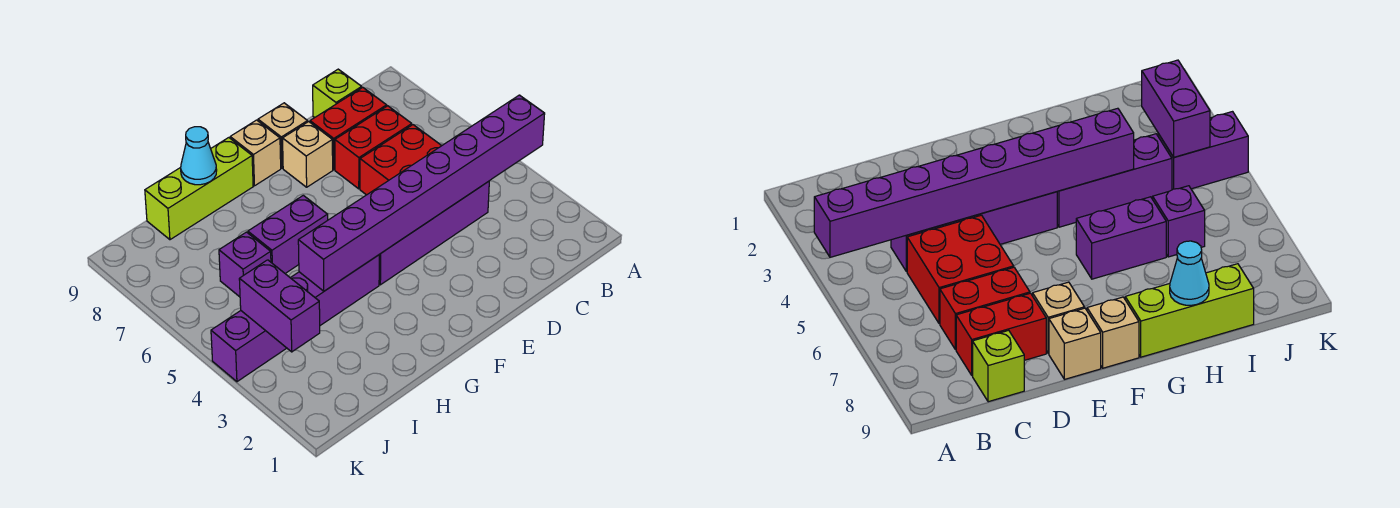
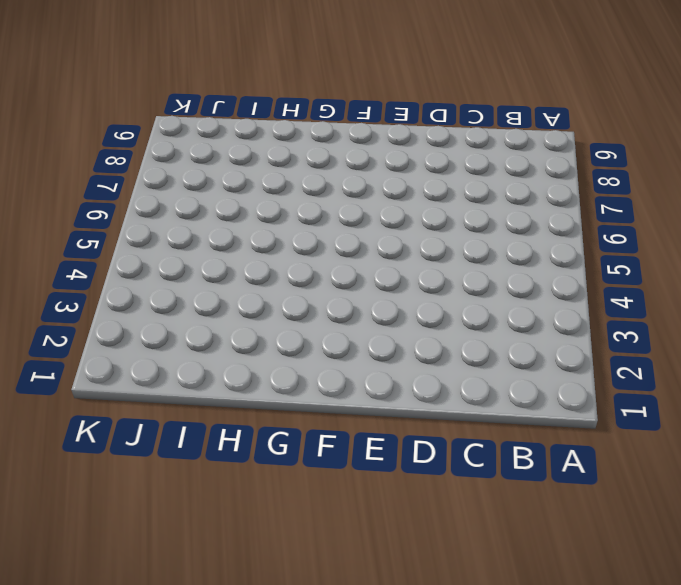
none -> purple brick C4:F4 level 1
none -> red brick C5:D6 level 1
none -> red brick C7:D7 level 1

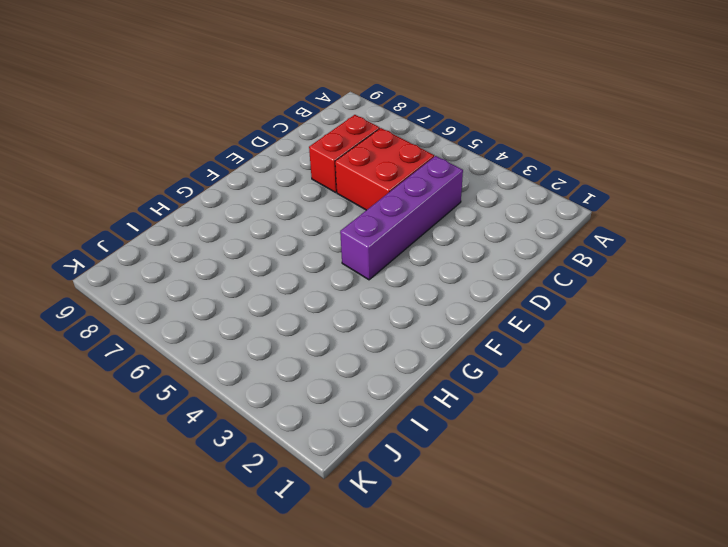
none -> red brick C8:D8 level 1
none -> lime brick C9 level 1
none -> tan brick E8 level 1

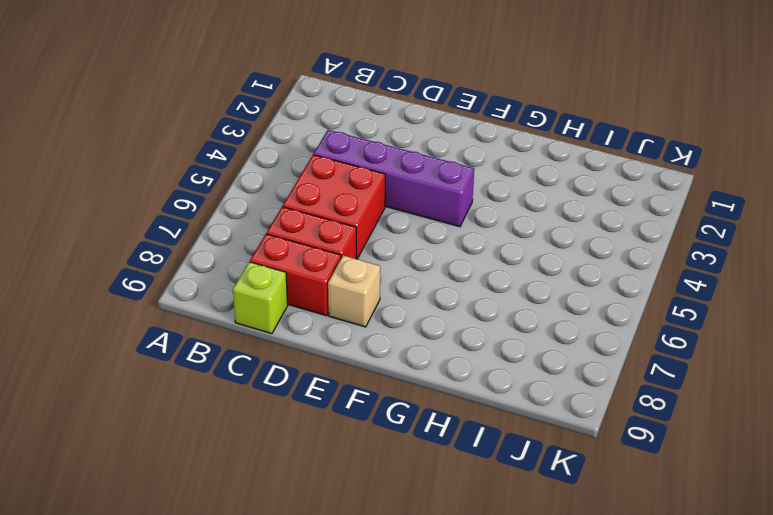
none -> tan brick E9 level 1
none -> tan brick F9 level 1
none -> purple brick G4:I4 level 1

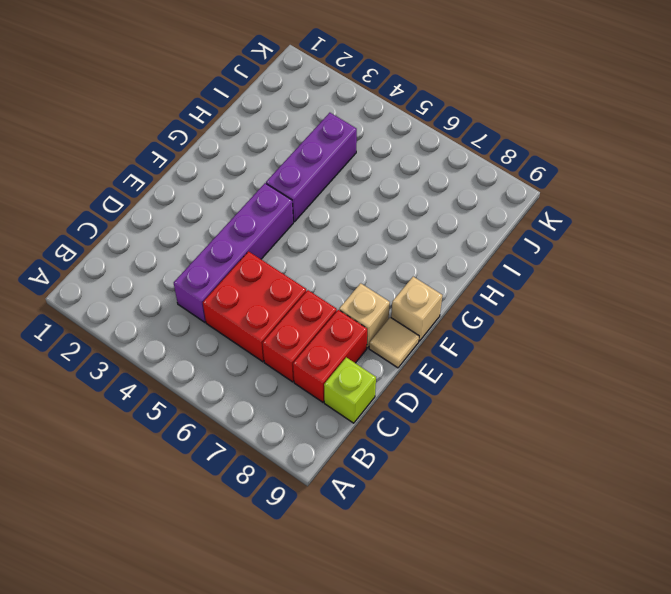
tan tile E9 level 1 -> tan brick E9 level 1
none -> purple brick G6:H6 level 1
none -> lime brick G9:I9 level 1
none -> purple brick I6 level 1

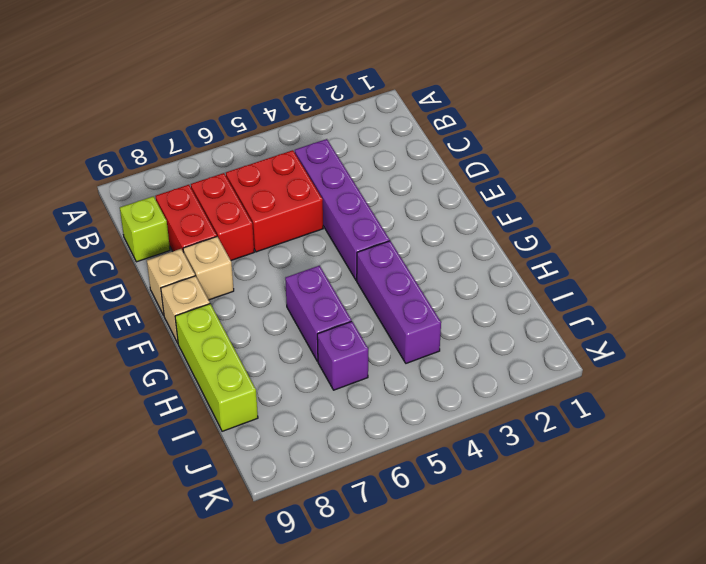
none -> purple brick J4:K4 level 1
none -> purple brick A4:H4 level 2
none -> cyan cone H9 level 2

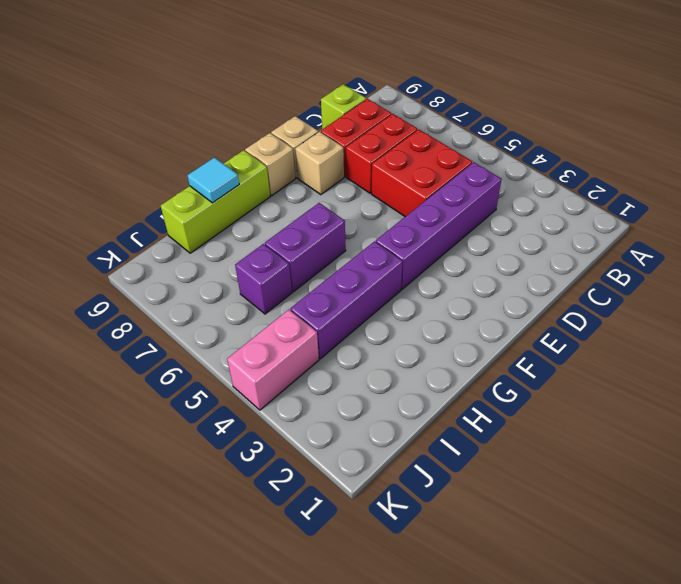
cyan tile H9 level 2 -> cyan cone H9 level 2
pink brick J4:K4 level 1 -> purple brick J4:K4 level 1
none -> purple brick A4:H4 level 2
none -> purple brick J3:J4 level 2

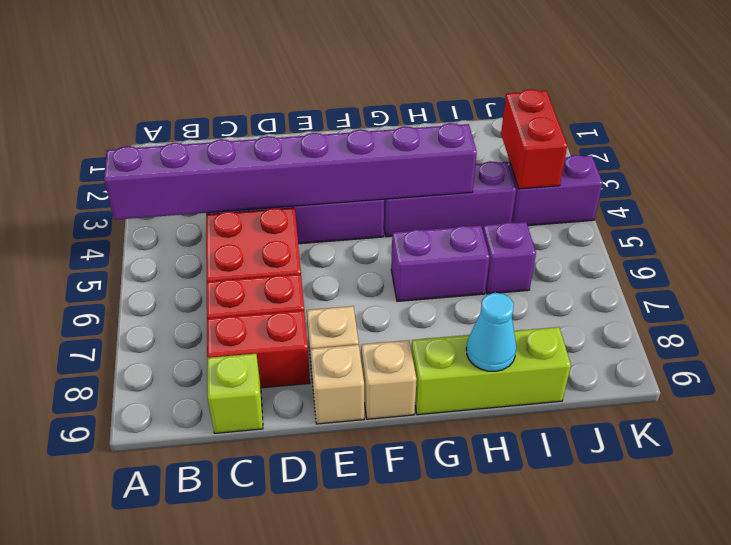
red brick J3:J4 level 2 -> purple brick J3:J4 level 2

